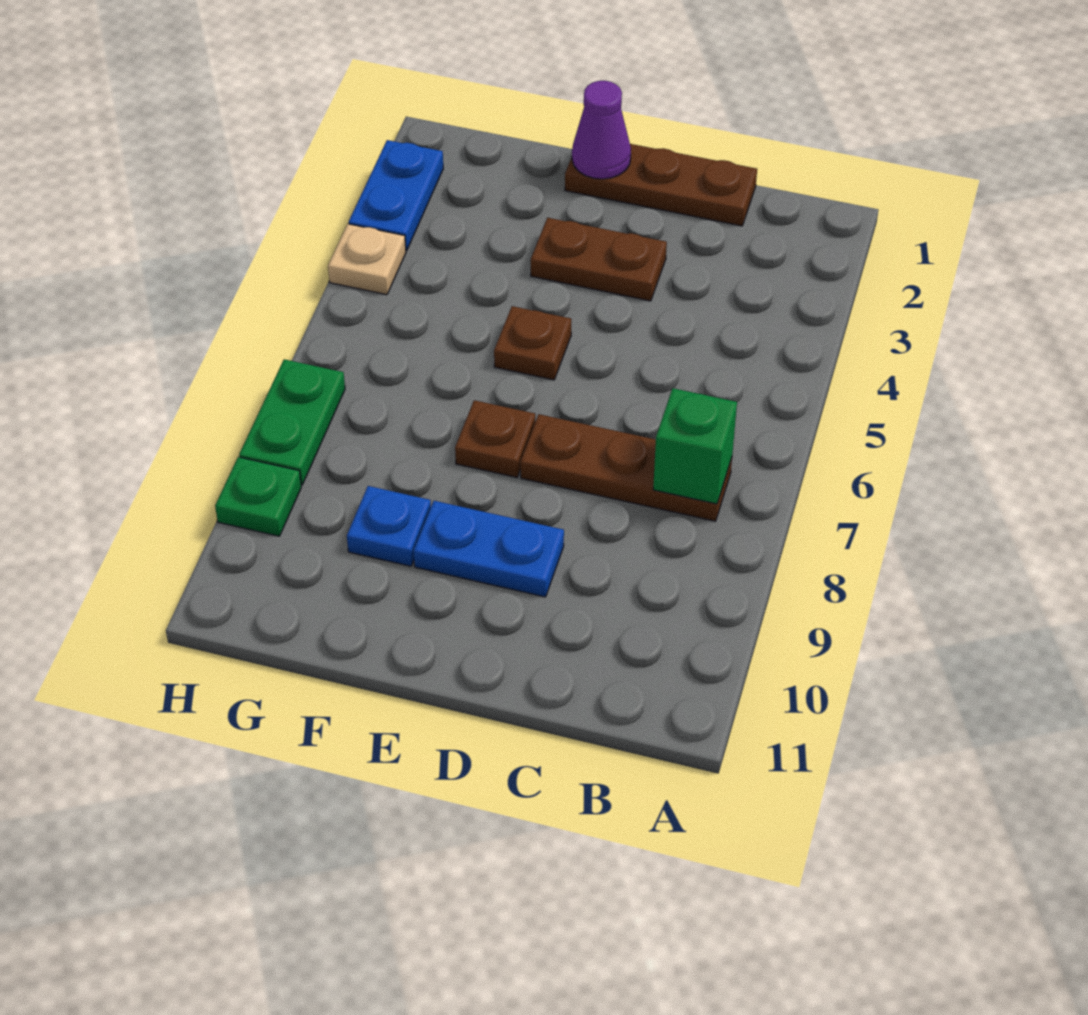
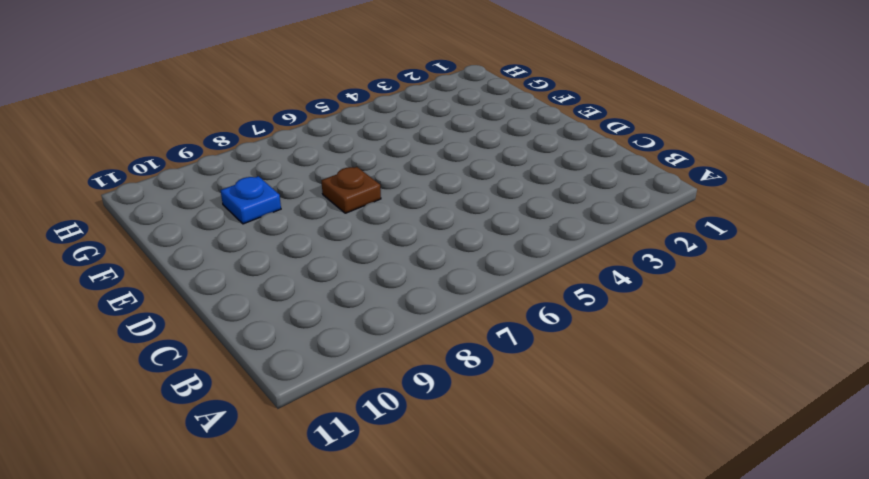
none -> brown plate B7:D7 level 1
none -> brown plate C1:E1 level 1
none -> brown plate D3:E3 level 1

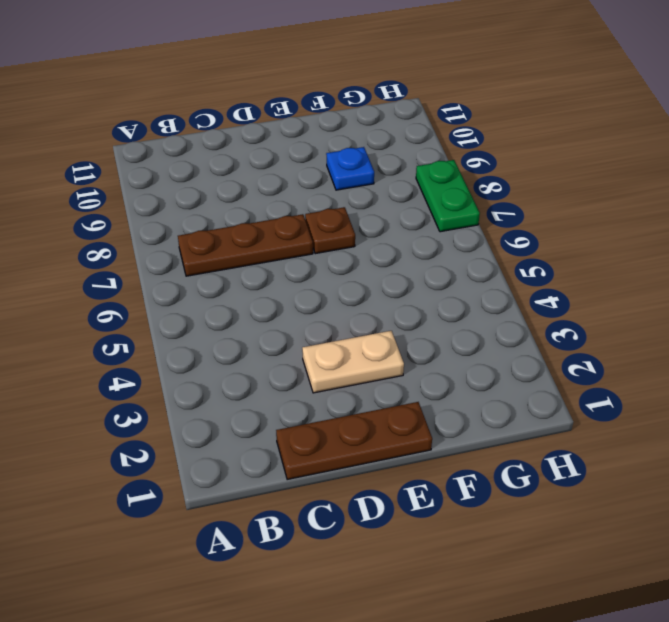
tan plate D3:E3 level 1 -> brown plate D3:E3 level 1
none -> blue plate D9:E9 level 1
none -> brown plate E5 level 1
none -> blue plate H2:H3 level 1

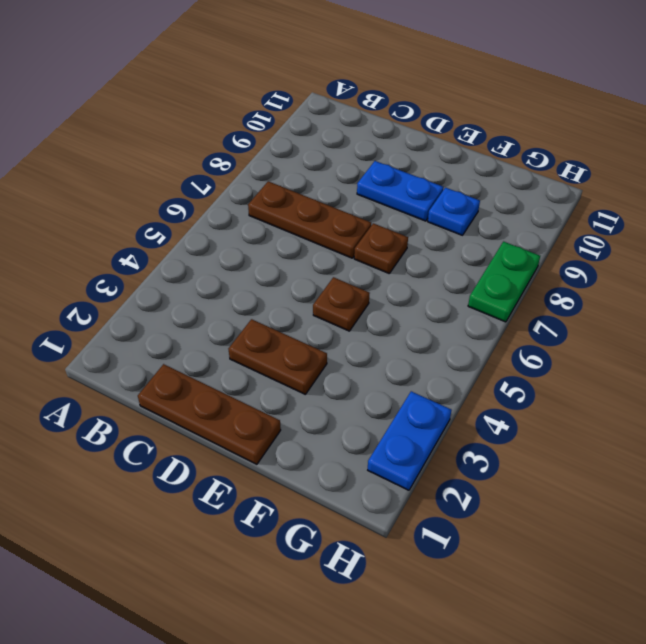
none -> tan plate H4 level 1
none -> green plate H9 level 1
none -> green brick B7 level 2

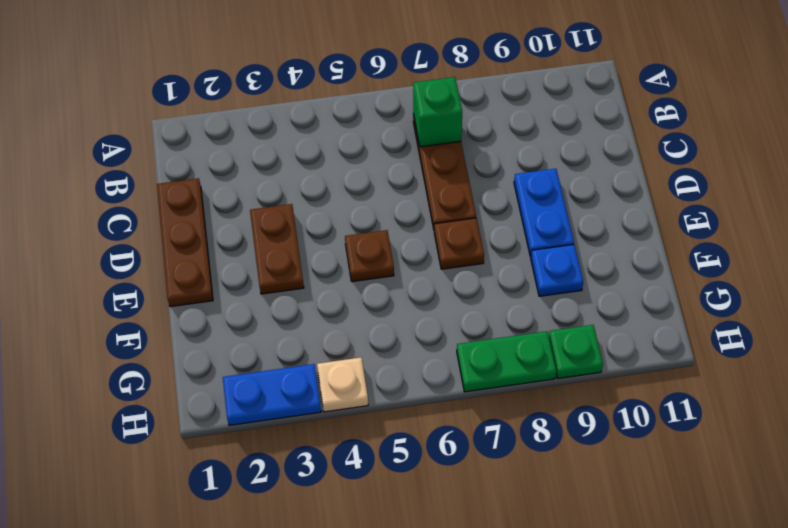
none -> purple cone E1 level 2

